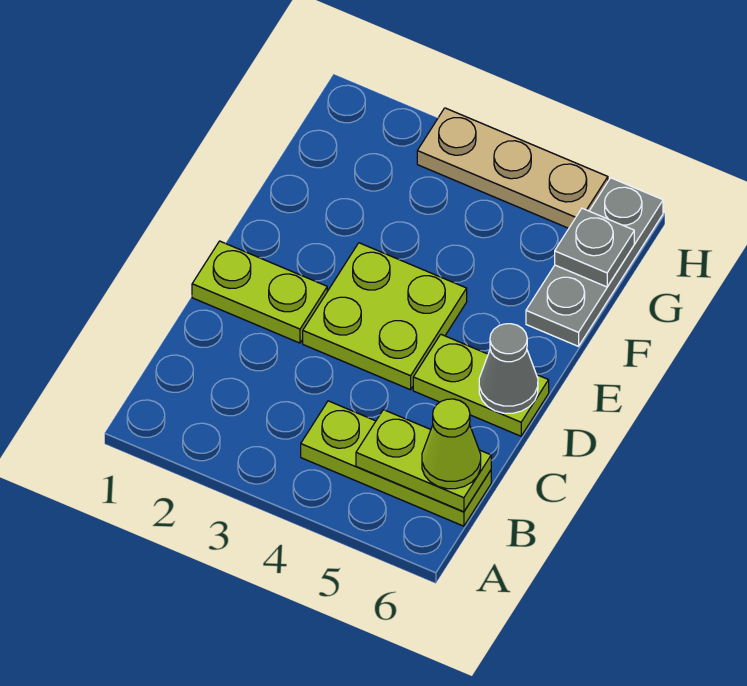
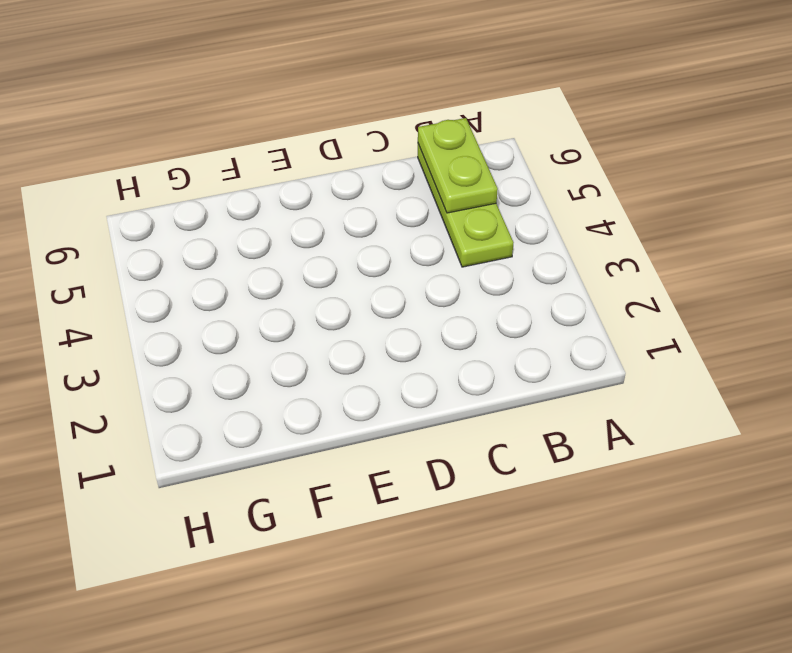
none -> lime plate D1:D2 level 1
none -> lime plate D3:E4 level 1

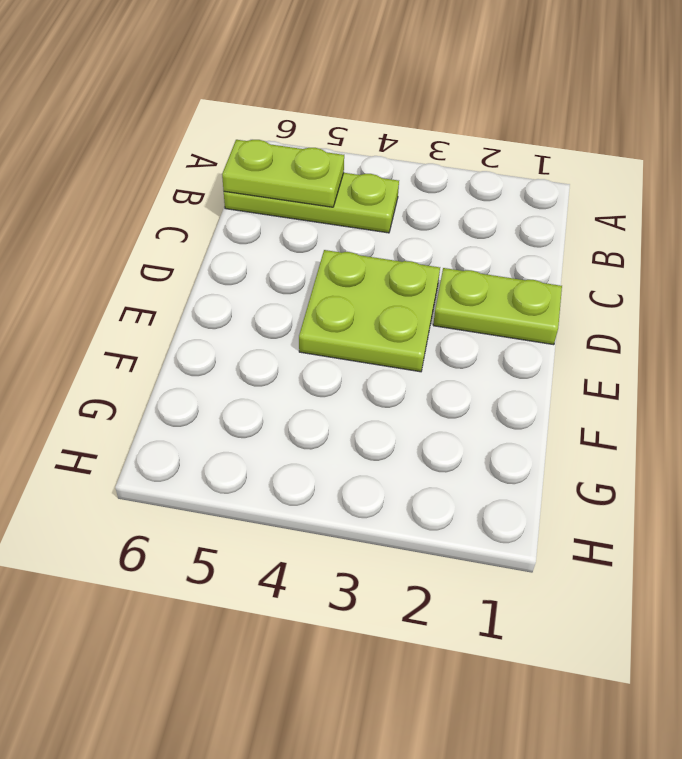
none -> lime plate D5:D6 level 1
none -> grey plate F6:H6 level 1

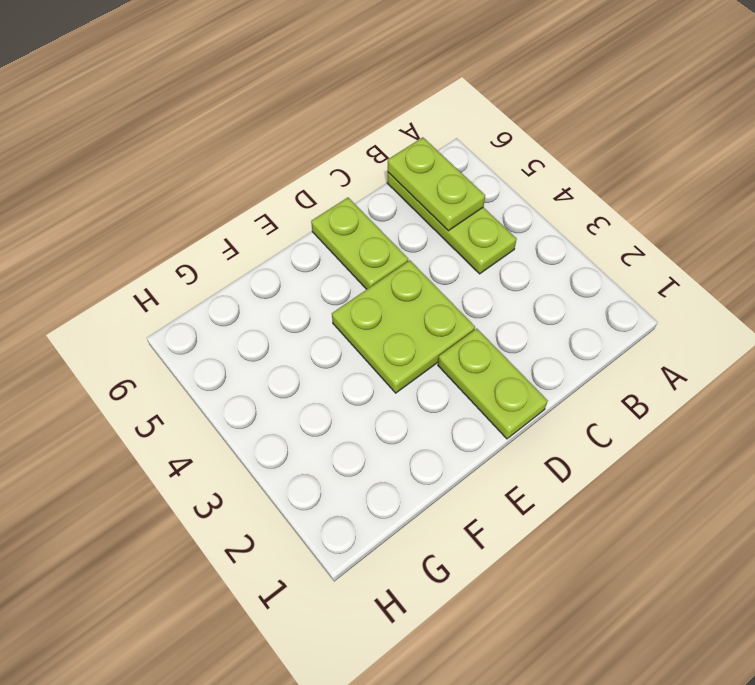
none -> grey plate F6:H6 level 1
none -> tan plate H3:H5 level 1

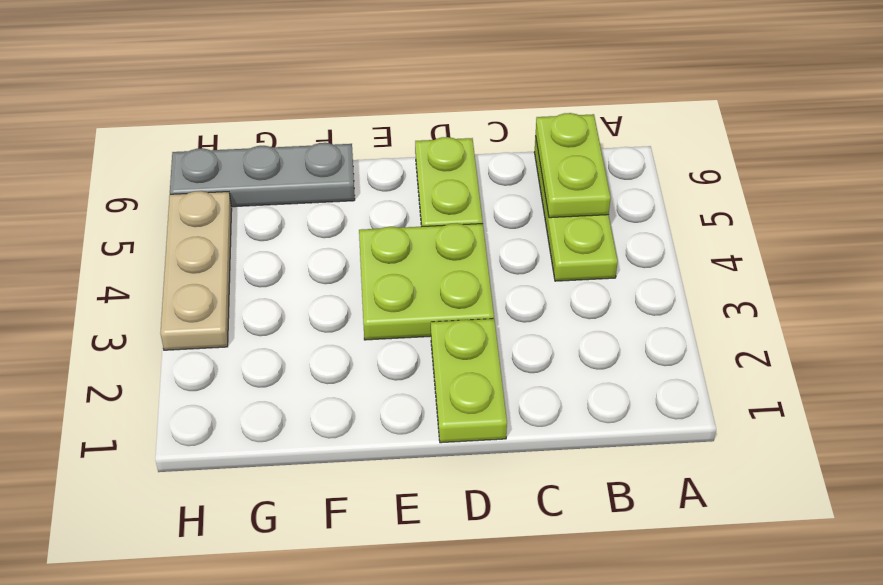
none -> grey cone D6 level 2
none -> grey plate G6 level 2

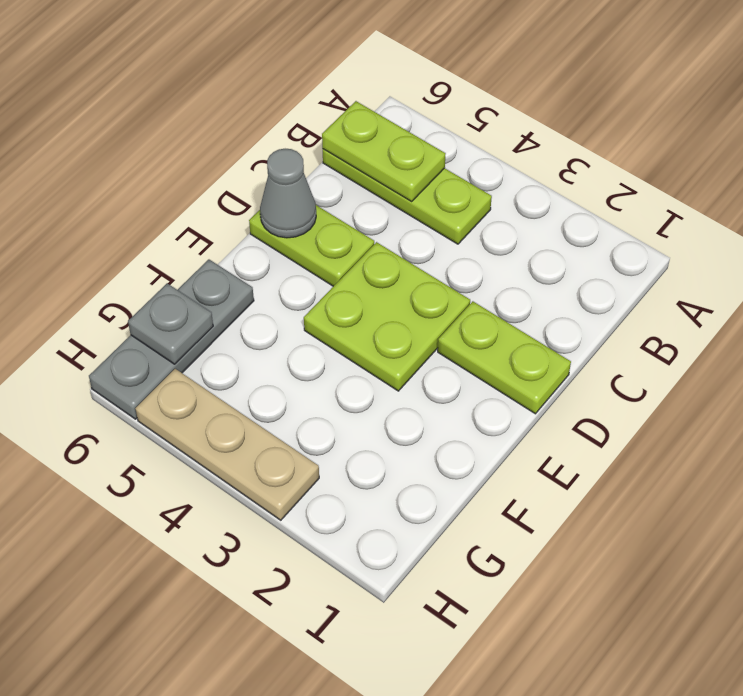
none -> lime cone B6 level 3

